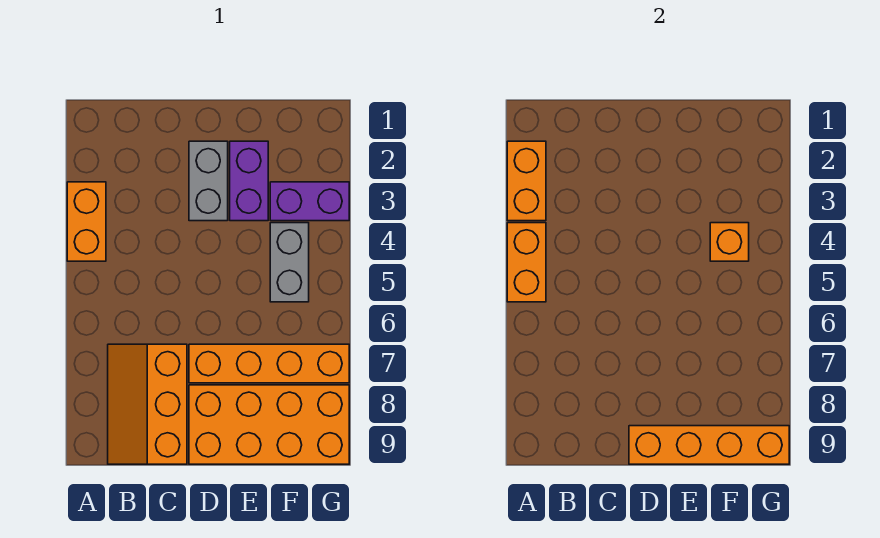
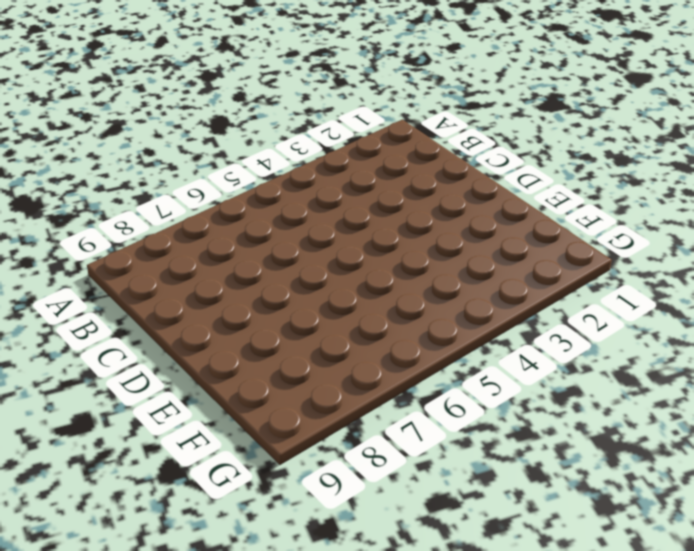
none -> orange brick A3:A4 level 1
none -> orange slope B7:C9 level 1 top C
none -> grey brick D2:D3 level 1

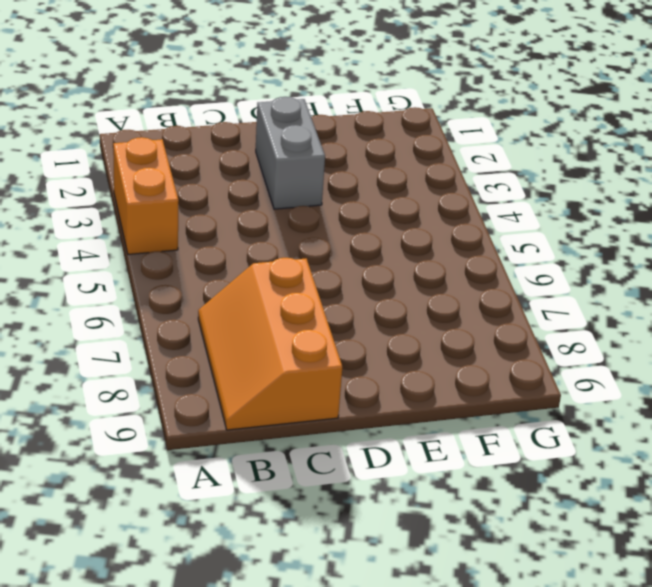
none -> orange brick D7:G7 level 1
none -> orange brick D8:G9 level 1
none -> purple brick E2:E3 level 1

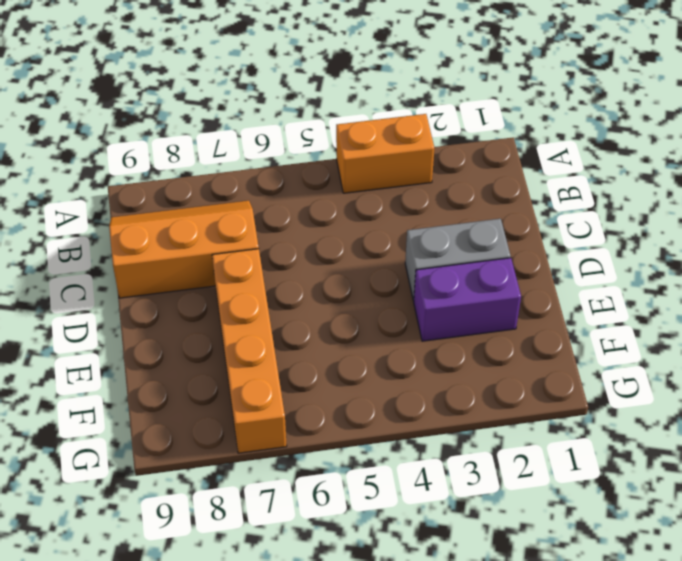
none -> orange brick D8:G9 level 1
none -> purple brick F3:G3 level 1
none -> grey brick F4:F5 level 1

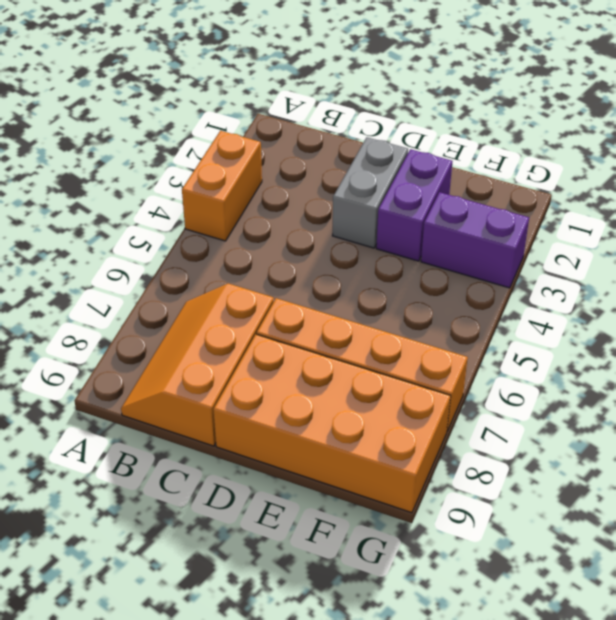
none -> grey brick F4:F5 level 1
none -> orange brick A2:A3 level 2
none -> orange brick A4:A5 level 2

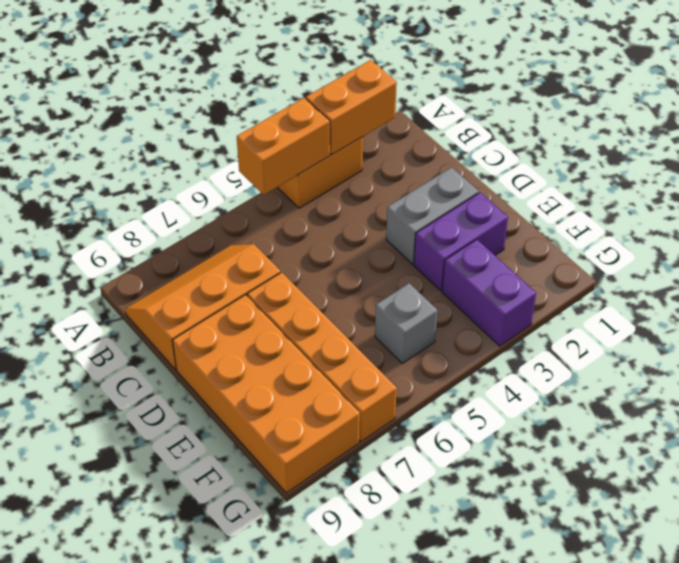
grey brick F5 level 1 -> grey brick F4:F5 level 1
none -> orange brick D9:G9 level 2
none -> orange brick F4 level 2

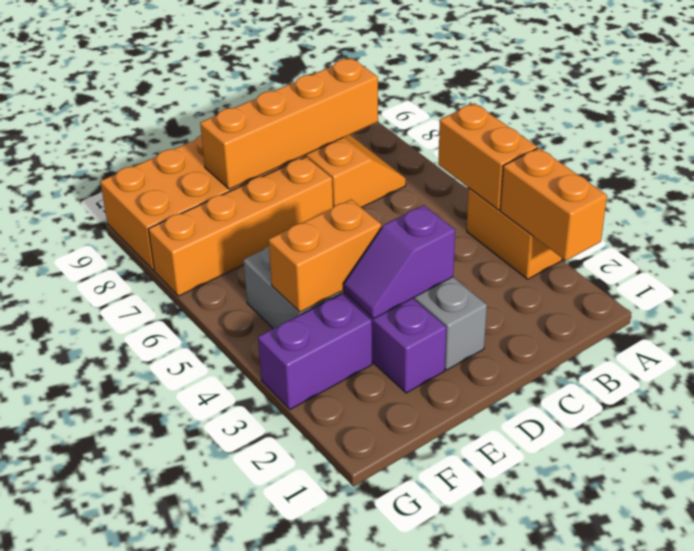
orange brick B8:E8 level 2 -> orange brick D9:G9 level 2
purple slope D3:E3 level 2 top D -> none
orange brick E4:F4 level 2 -> orange brick F4 level 2

